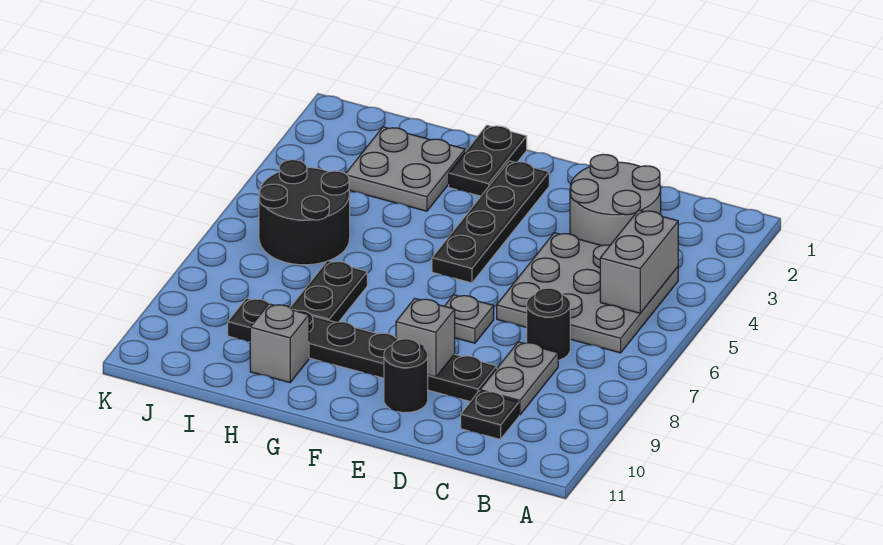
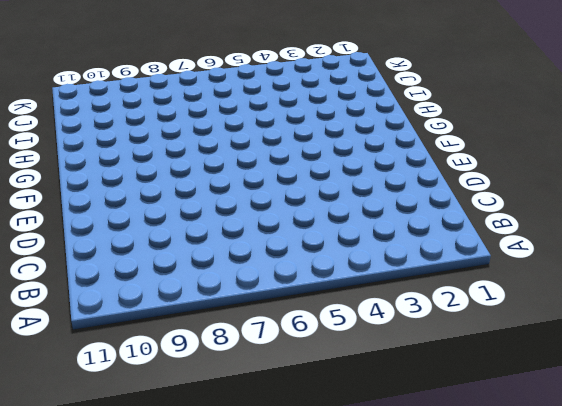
none -> grey plate B4:D6 level 1
none -> grey round brick C2:D3 level 1
none -> black round brick C7 level 1

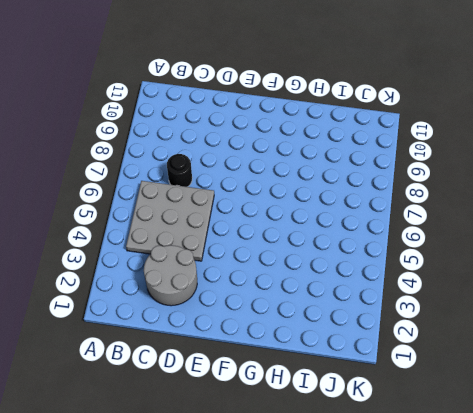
none -> grey plate C8:C9 level 1
none -> black plate C10 level 1
none -> black plate D9:I9 level 1

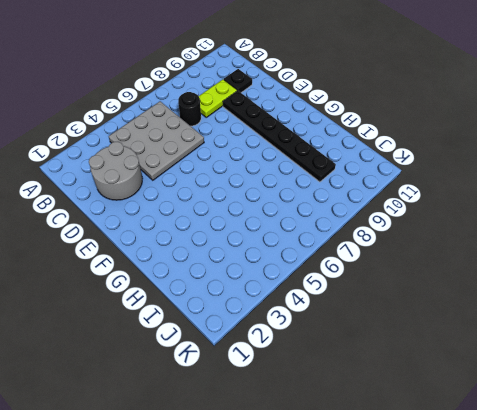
lime plate C8:C9 level 1 -> grey plate C8:C9 level 1
none -> grey plate E7 level 1
none -> black round brick E10 level 1
none -> black plate F2:F5 level 1

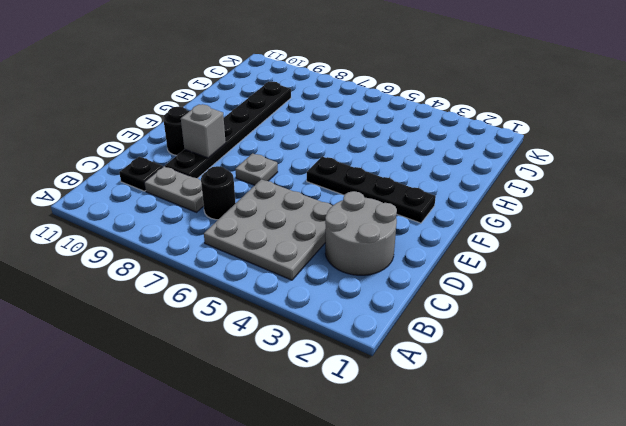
none -> black plate G1:G2 level 1
none -> grey plate H2:I3 level 1
none -> black plate H7:H8 level 1

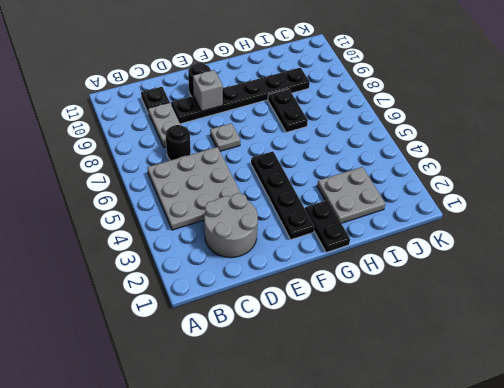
none -> grey brick H10 level 1
none -> black round brick I5:J6 level 1
none -> grey brick B4:B5 level 2

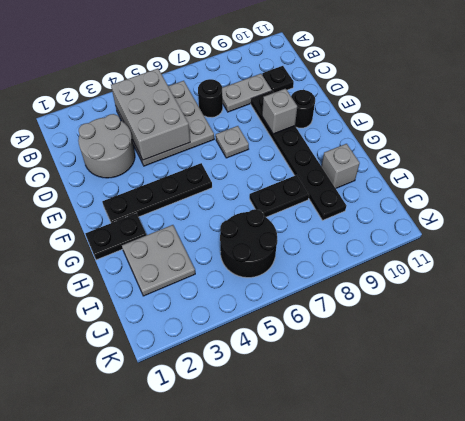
grey brick B4:D5 level 2 -> grey brick B4:B5 level 2

